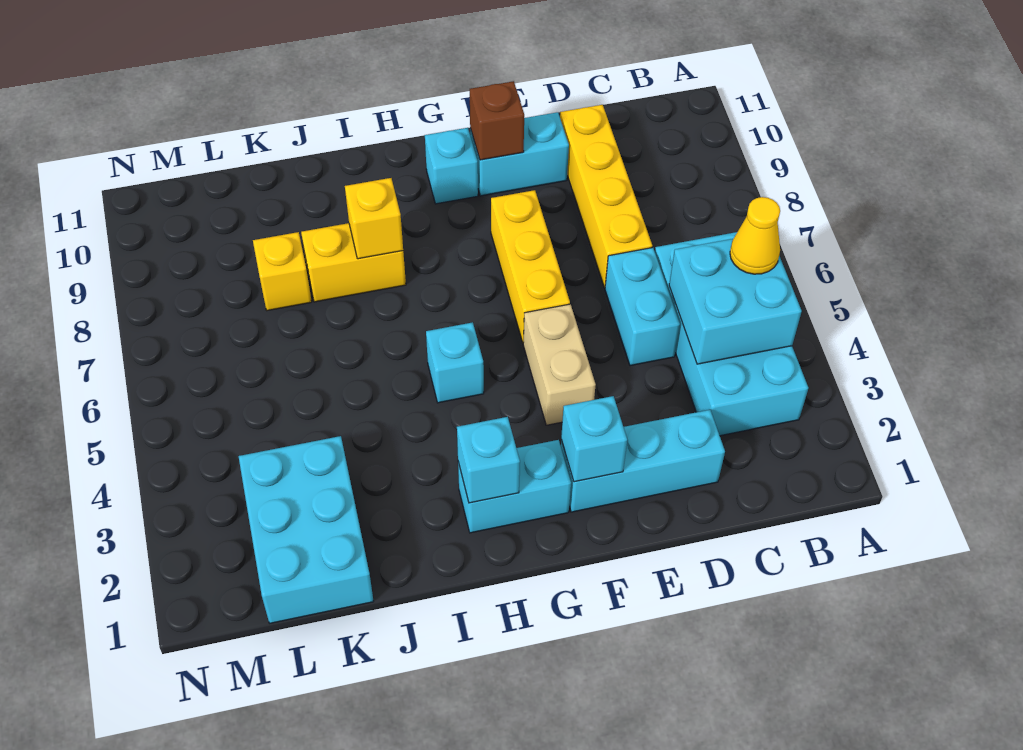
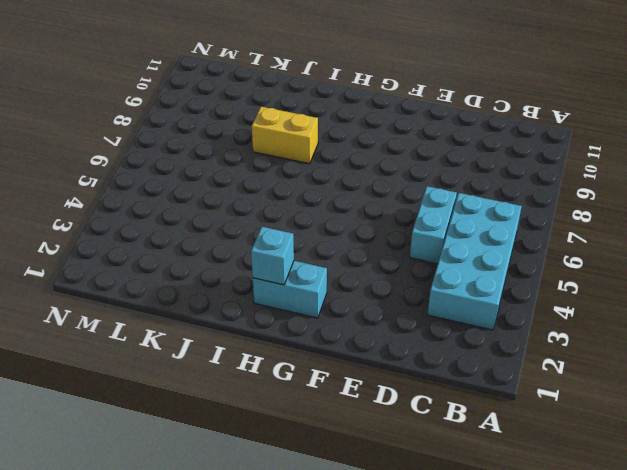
none -> cyan brick D2:F2 level 1
none -> yellow brick D7:D10 level 1
none -> cyan brick E10:F10 level 1

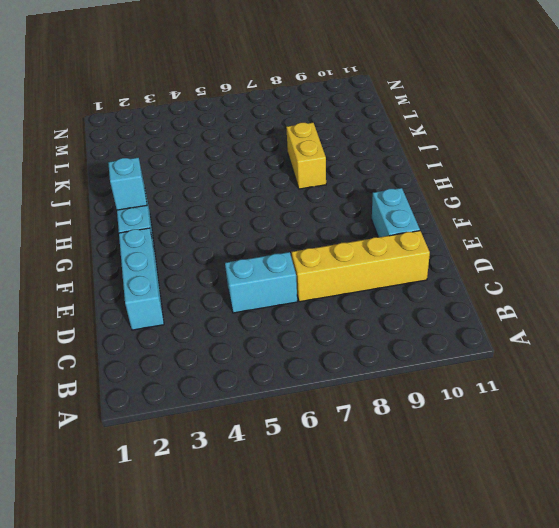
none -> cyan brick B3:C6 level 1
none -> tan brick F4:F5 level 1
none -> yellow brick F6:F8 level 1

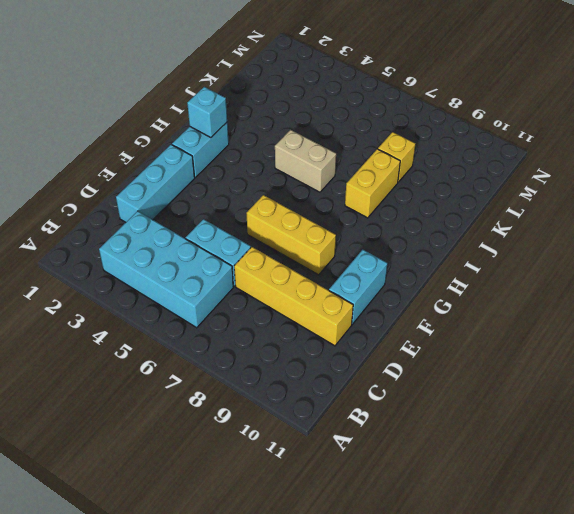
tan brick I5:I6 level 1 -> tan brick F4:F5 level 1
none -> cyan brick G10 level 1
none -> cyan brick H5 level 1
none -> cyan brick K1:L3 level 1

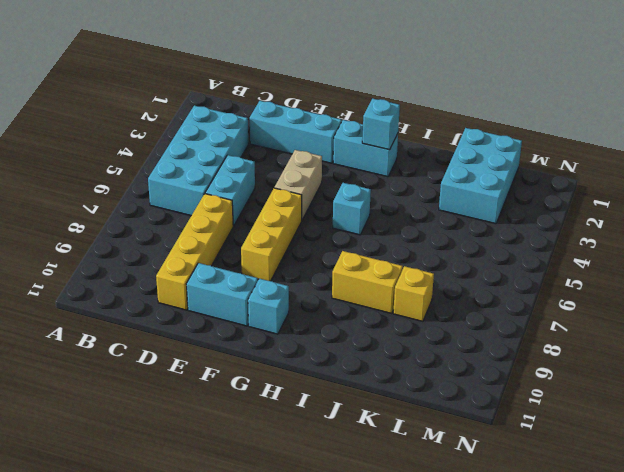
none -> cyan brick B4:C5 level 2
none -> cyan brick F2 level 2
none -> brown brick F10 level 2

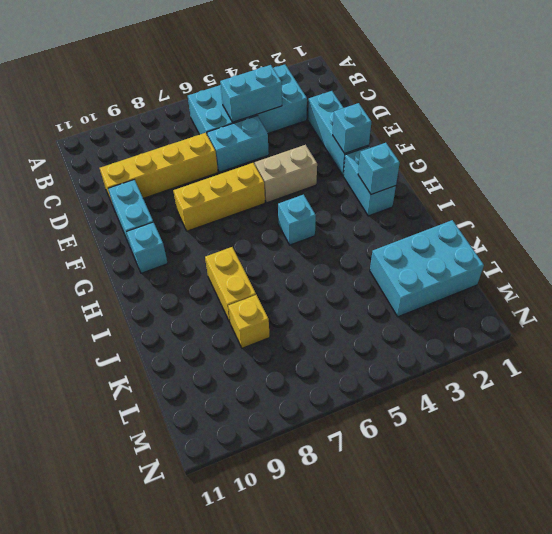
cyan brick C4:C5 level 2 -> cyan brick B4:C5 level 2
none -> brown brick F10 level 2
none -> yellow brick I8 level 2
none -> yellow cone B5 level 3

